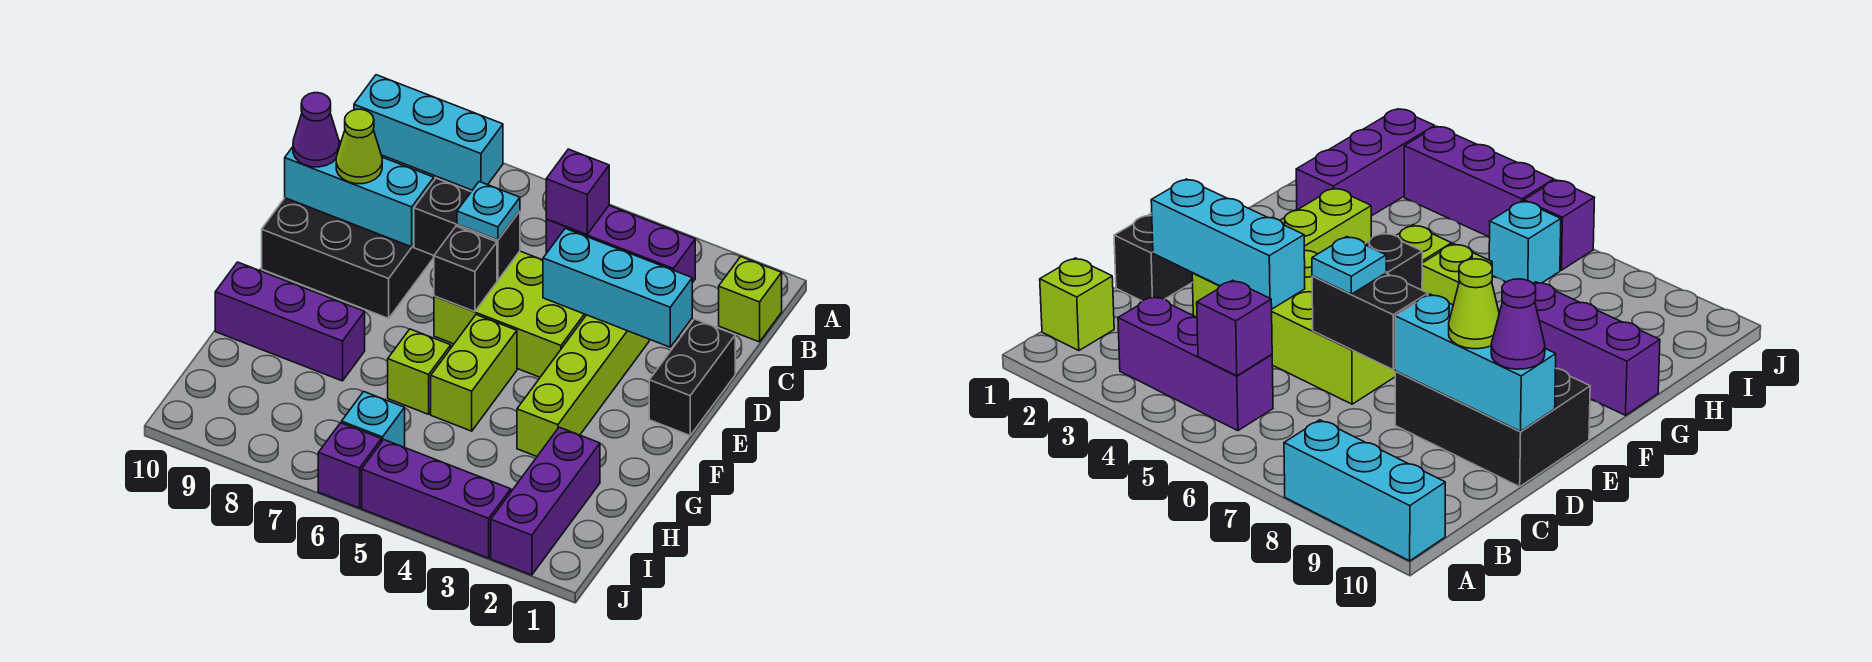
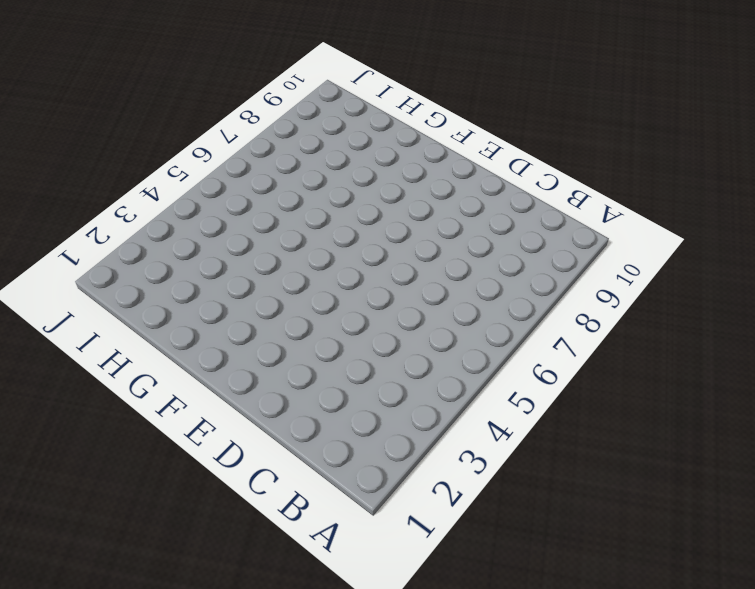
none -> cyan brick A8:A10 level 1
none -> lime brick B1 level 1
none -> purple brick B3:B5 level 1

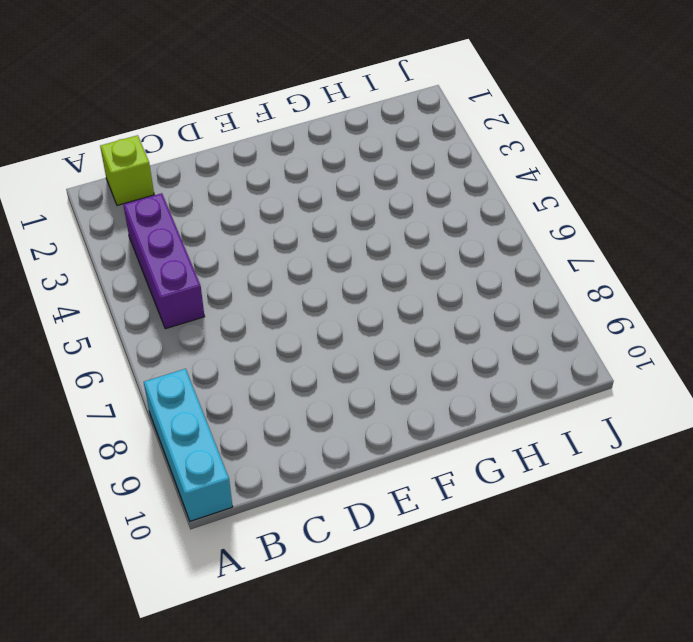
none -> black brick D1:E1 level 1
none -> lime brick D3:G3 level 1
none -> lime brick D4:E6 level 1

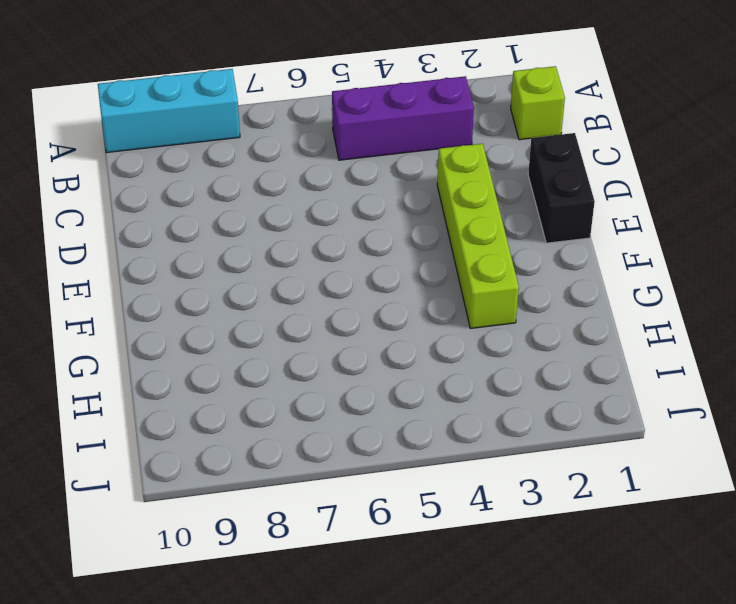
none -> lime brick D4:E6 level 1
none -> black brick D8:E10 level 1
none -> lime brick F5:G5 level 1

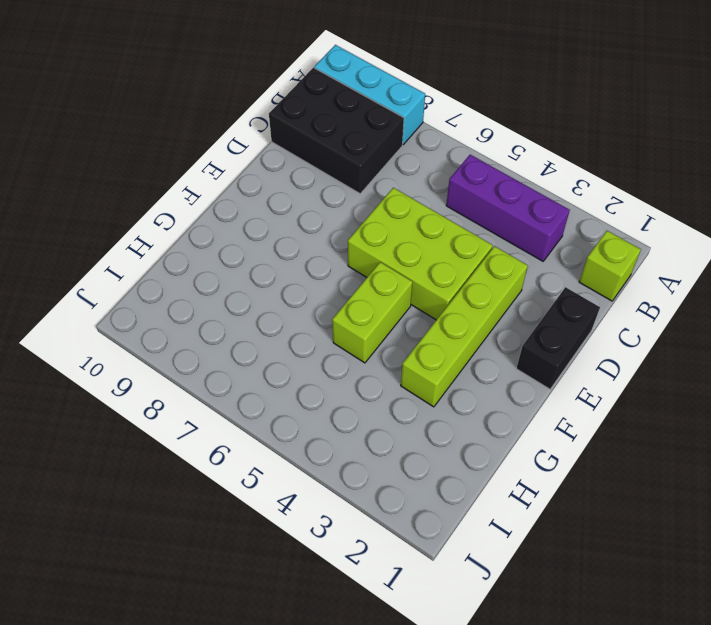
black brick B8:C10 level 1 -> black brick D8:E10 level 1
none -> lime brick G6 level 1
none -> purple brick G8:G10 level 1
none -> purple brick H2:J2 level 1

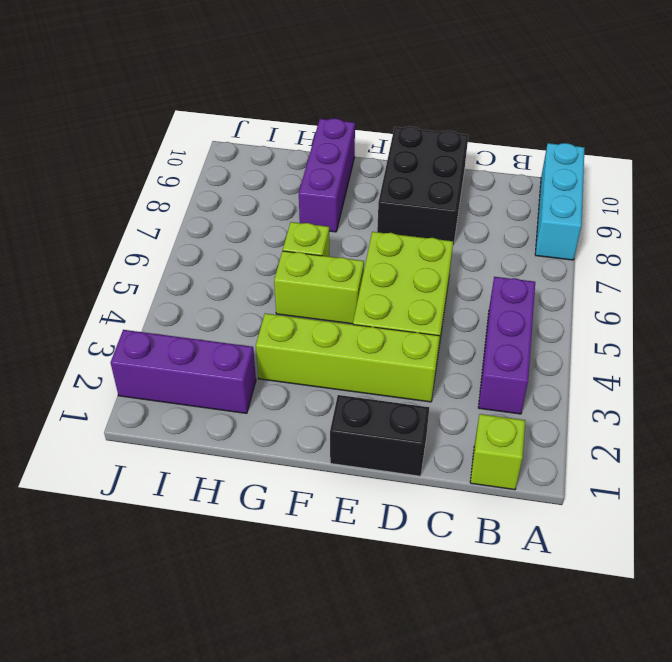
none -> cyan brick I6 level 1
none -> purple brick J3:J5 level 1
none -> purple brick J6 level 1

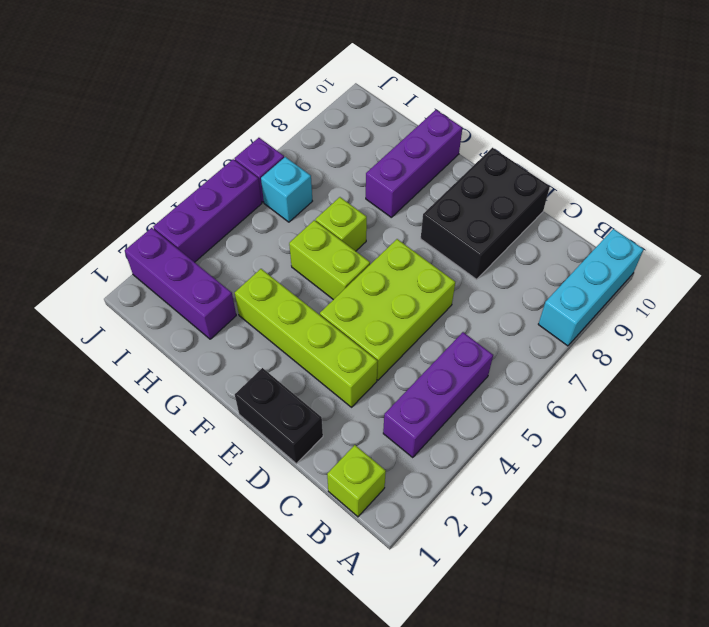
none -> purple brick B5 level 2
none -> cyan brick D2:D4 level 2
none -> black brick D6:D7 level 2

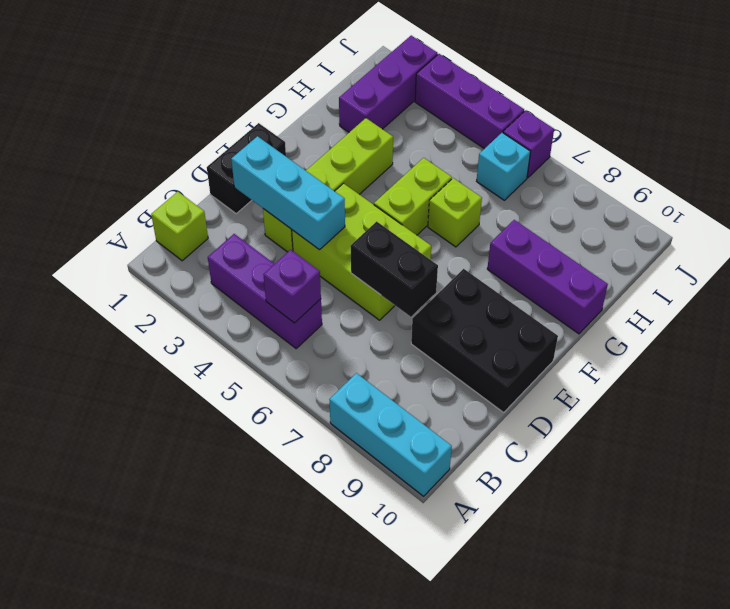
none -> cyan brick D8:D10 level 2
none -> black brick E6 level 2
none -> cyan plate D6 level 3

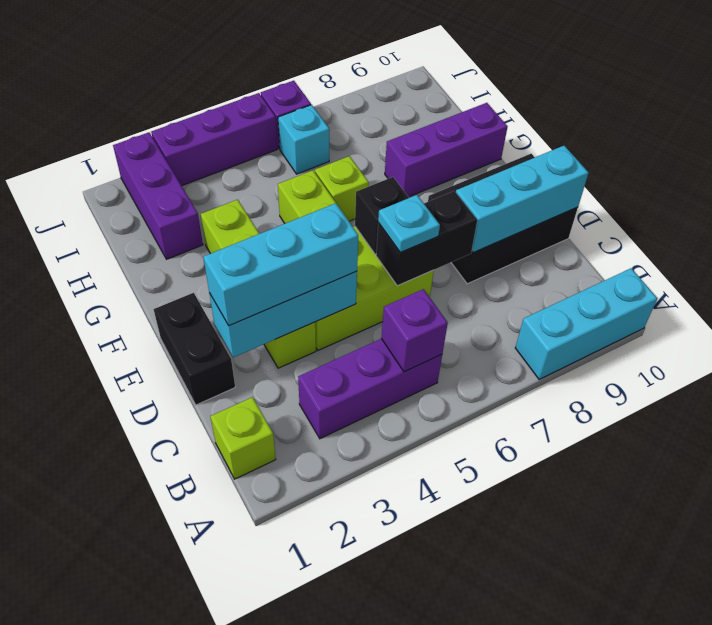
cyan brick D2:D4 level 3 -> none
none -> lime cone D9 level 3
none -> purple cone D10 level 3

